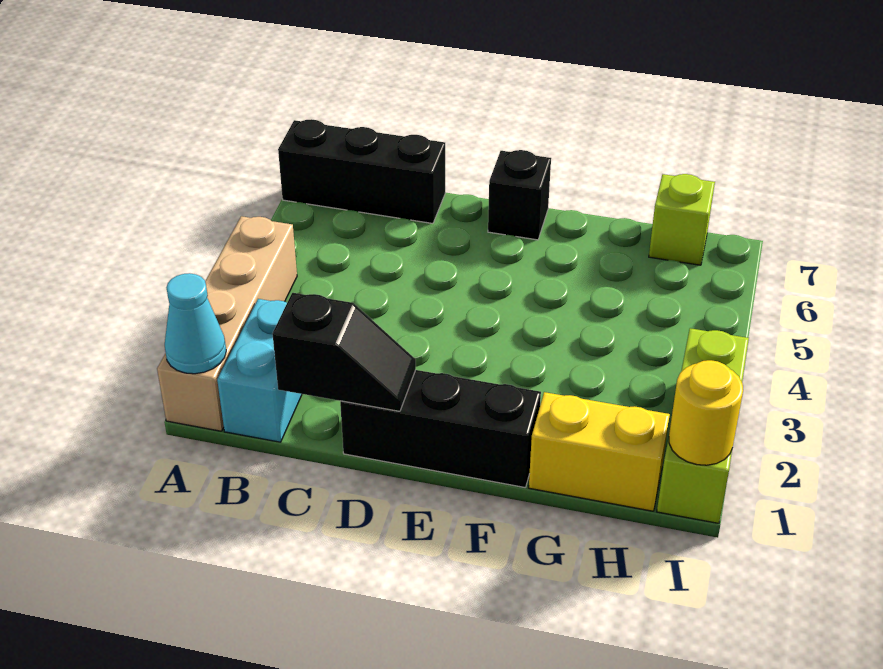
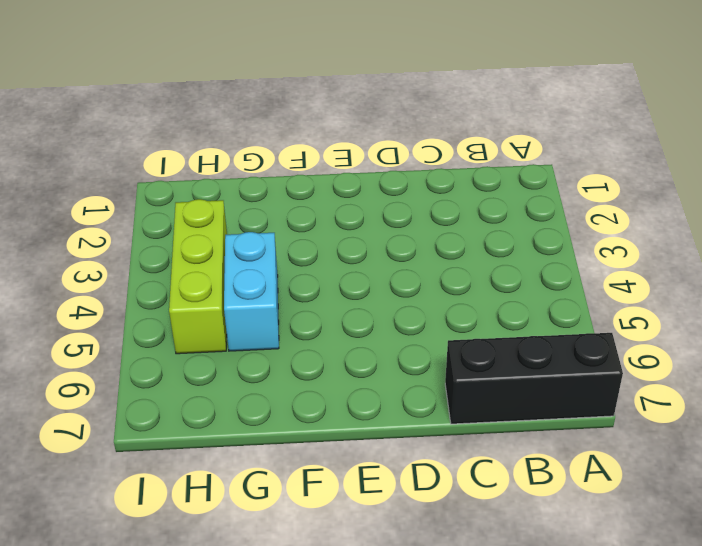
cyan brick G4:G5 level 1 -> cyan brick B1:B2 level 1
lime brick H3:H5 level 1 -> lime brick I1:I3 level 1
none -> tan brick A1:A4 level 1
none -> black brick D1:F1 level 1

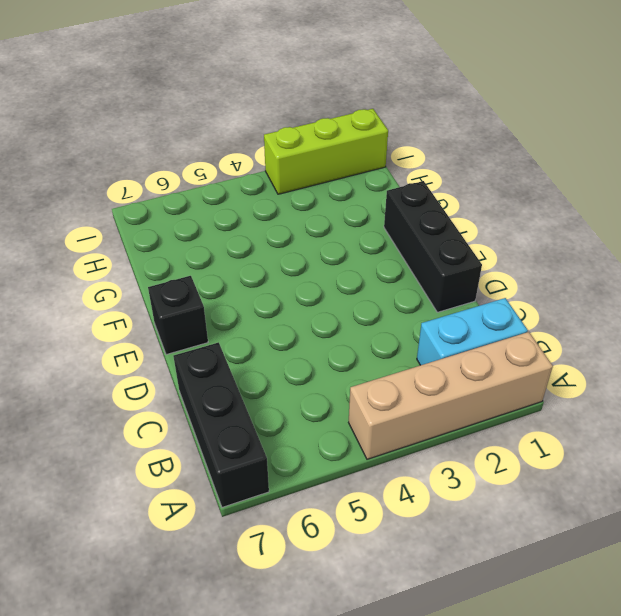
none -> yellow brick G1:H1 level 1
none -> lime brick H7 level 1

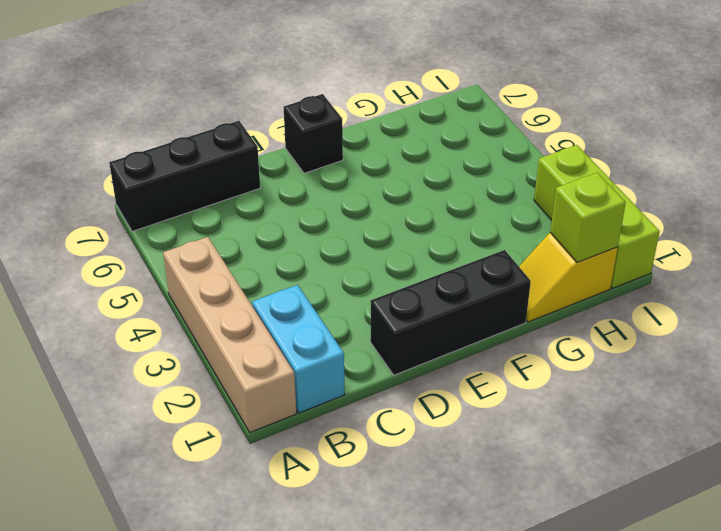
yellow slope G1:H1 level 1 top H -> yellow brick G1:H1 level 1
lime brick H1 level 2 -> lime brick H7 level 1
none -> cyan cone A1 level 2
none -> black slope C1:D1 level 2 top C

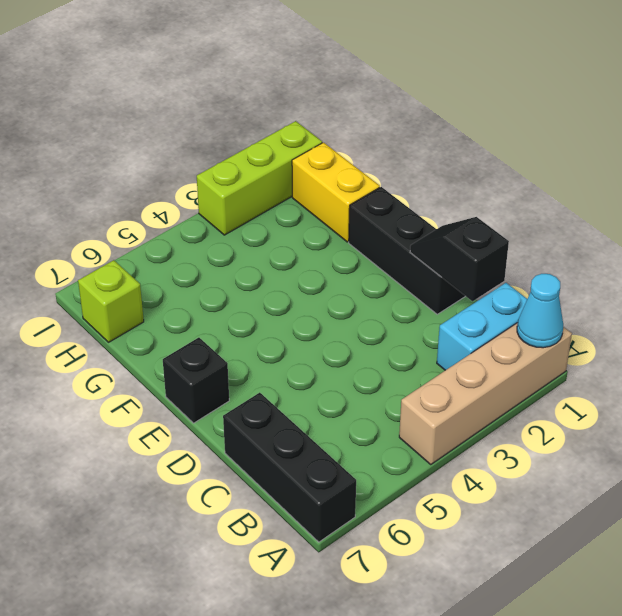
none -> yellow round brick I1 level 2

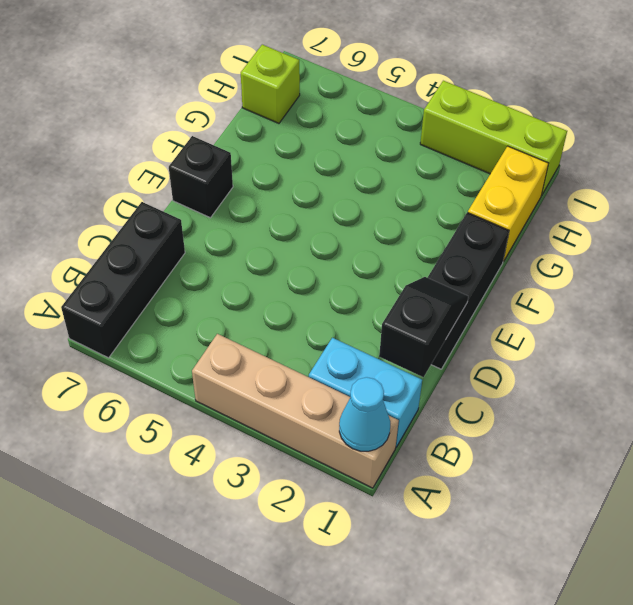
none -> yellow round brick I1 level 2

